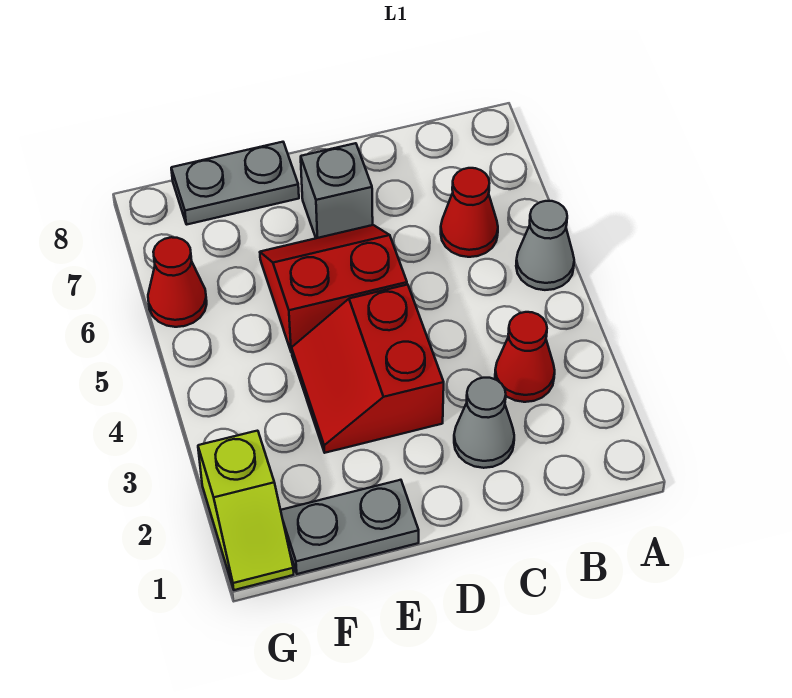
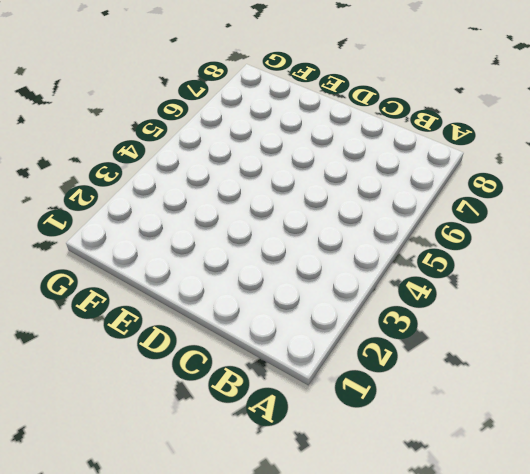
none -> grey cone A5 level 1
none -> red cone B3 level 1

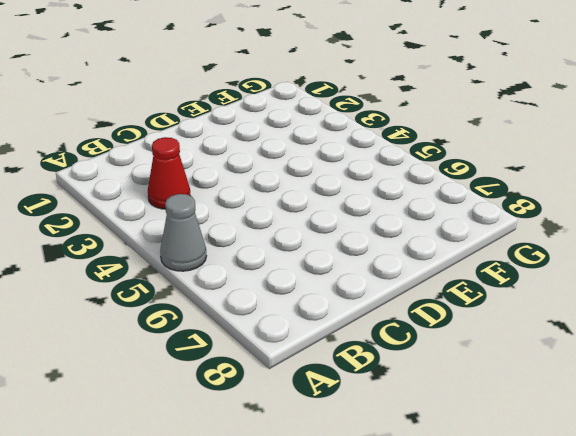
none -> red cone B6 level 1
none -> grey cone C2 level 1

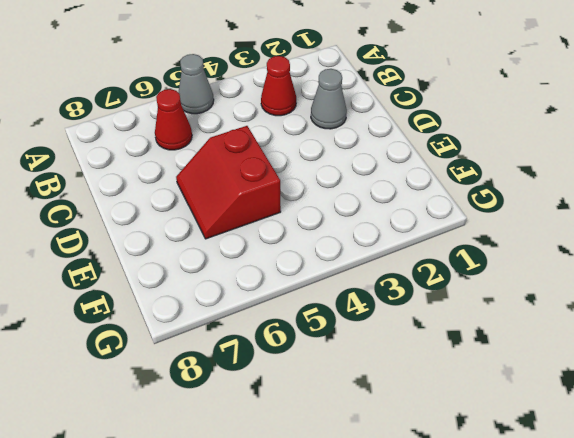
none -> red slope D3:E4 level 1 top D
none -> grey brick D7 level 1

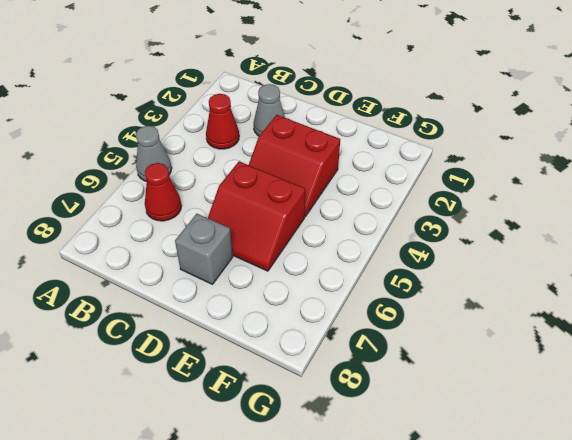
red slope D3:E4 level 1 top 3 -> red slope D3:E4 level 1 top D
none -> grey plate E1:F1 level 1
none -> grey plate E8:F8 level 1

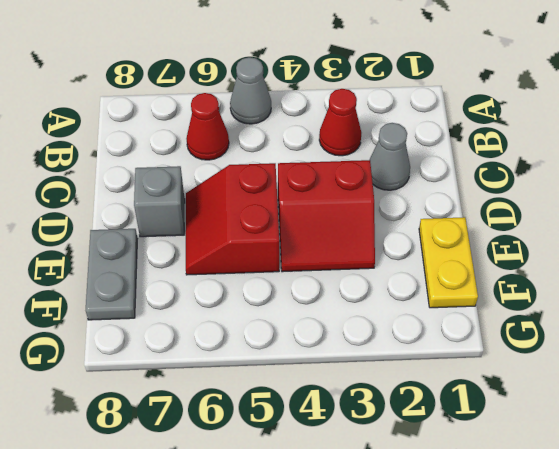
yellow plate E1:F1 level 1 -> grey plate E1:F1 level 1
none -> lime slope G1:G2 level 1 top 2
none -> red cone G6 level 1

